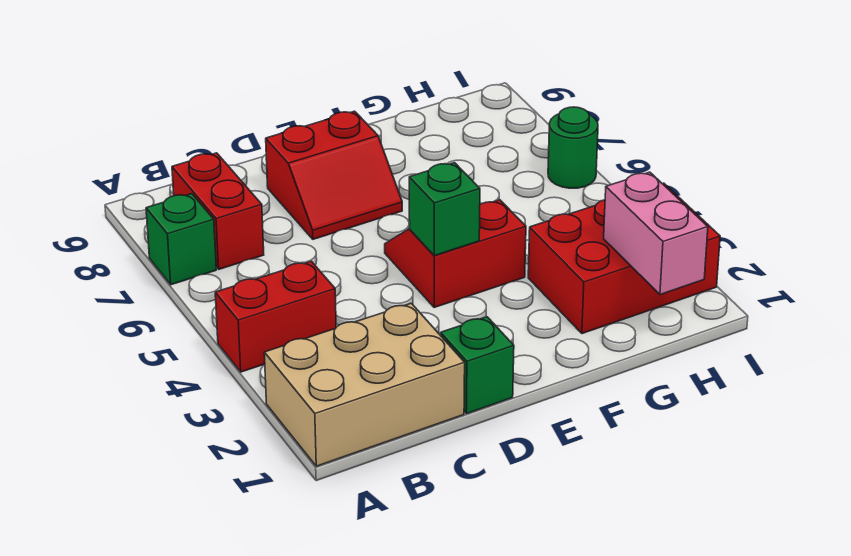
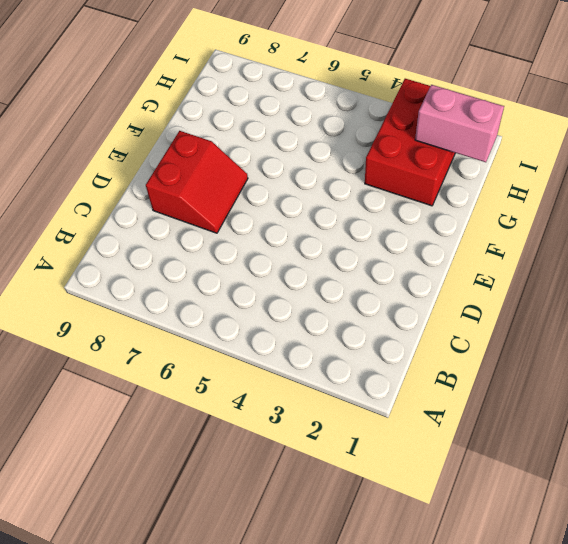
none -> tan brick A1:C2 level 1
none -> red brick A4:B4 level 1

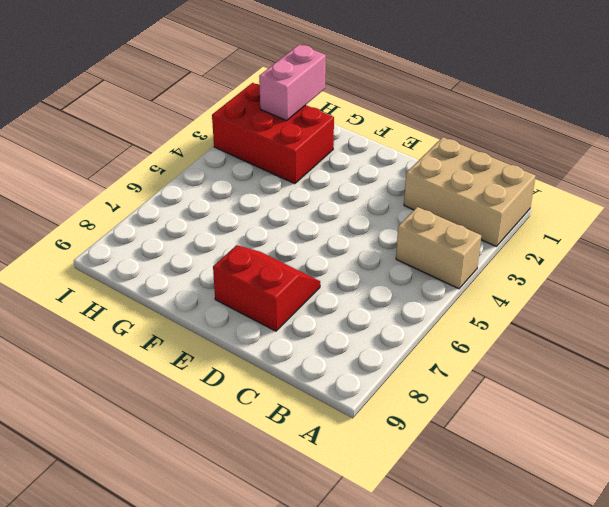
tan brick A4:B4 level 1 -> red brick A4:B4 level 1
none -> green brick A7 level 1
none -> red brick B7:B8 level 1

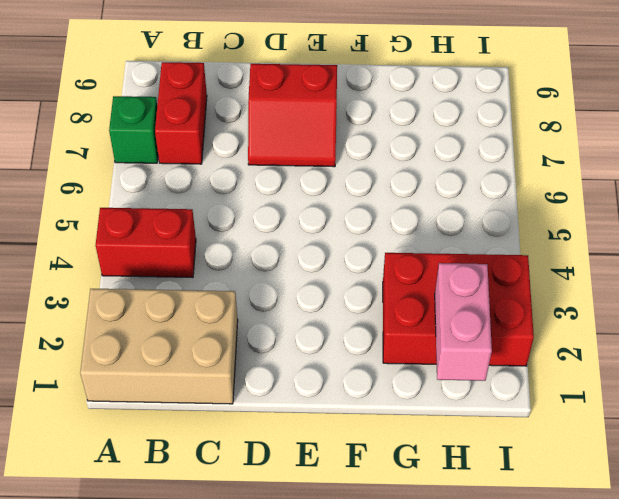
none -> green brick D1 level 1
none -> red slope E4:F5 level 1 top 4

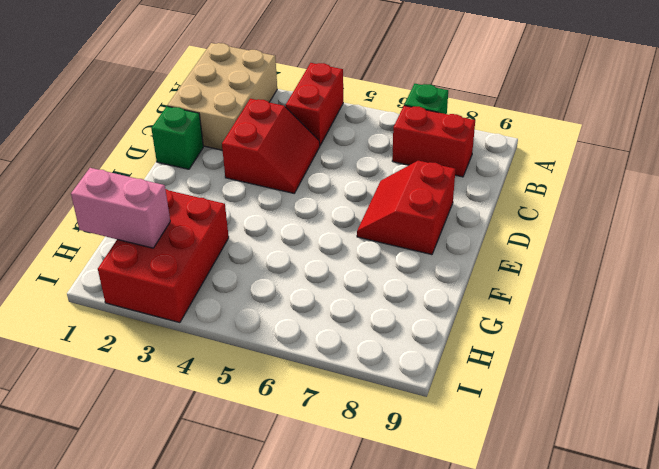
red slope C3:D4 level 1 top 3 -> red slope E4:F5 level 1 top 4
none -> green round brick I6 level 1
none -> green brick E4 level 2

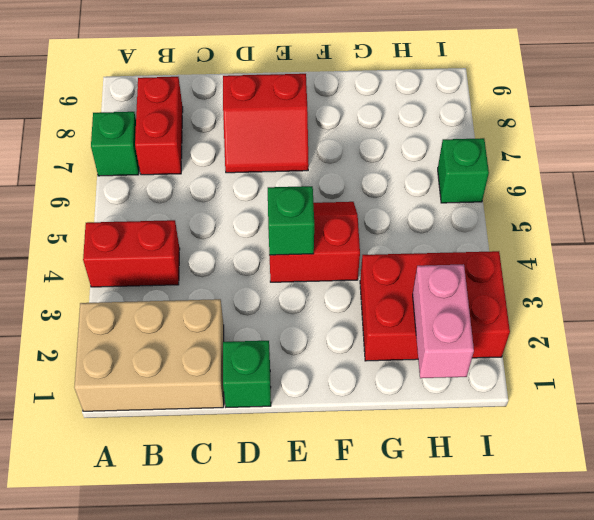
green brick I6 level 1 -> green round brick I6 level 1

